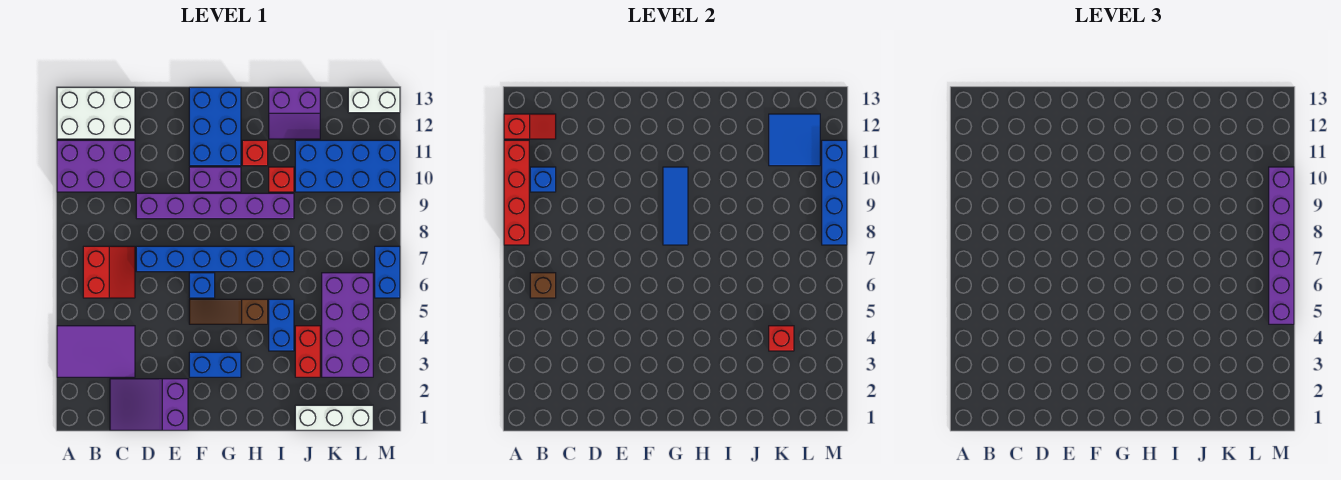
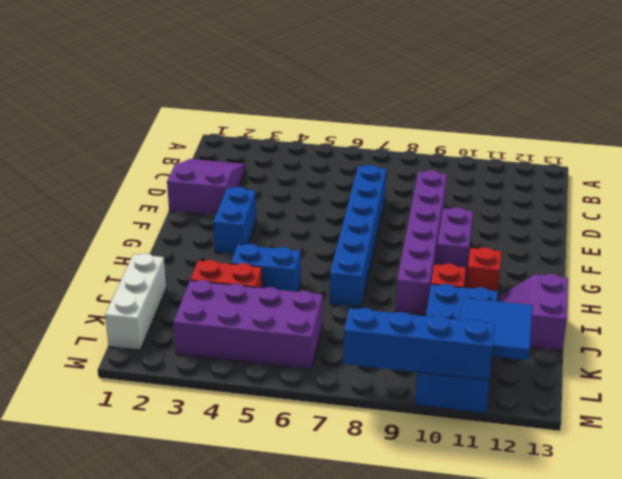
none -> purple tile A3:C4 level 1
none -> purple brick A10:C11 level 1
none -> white brick A12:C13 level 1
none -> red slope B6:C7 level 1 top B

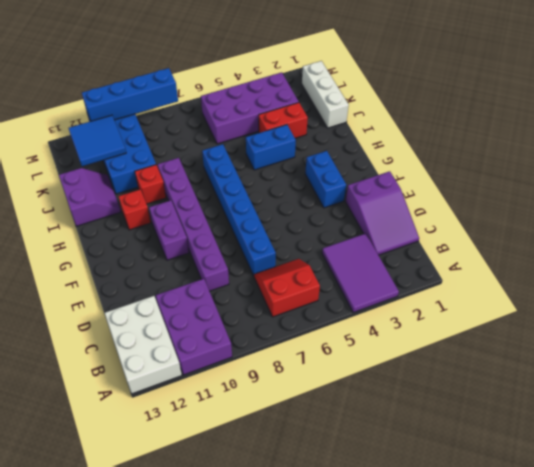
none -> brown slope F5:H5 level 1 top H
none -> blue brick F6 level 1
none -> blue brick F11:G13 level 1
none -> white brick L13:M13 level 1

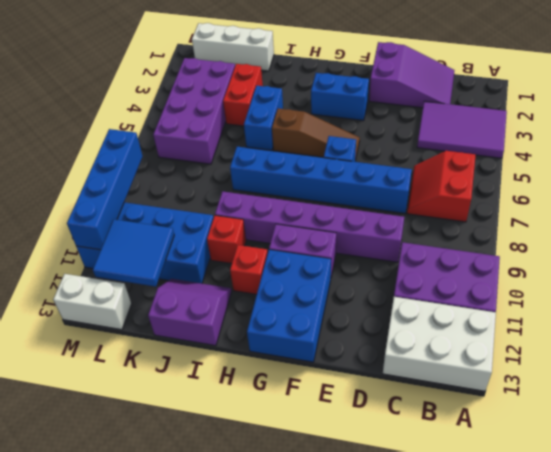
none -> blue brick M6:M7 level 1
none -> red brick A8:A11 level 2
none -> red slope A12:B12 level 2 top A
none -> brown brick B6 level 2

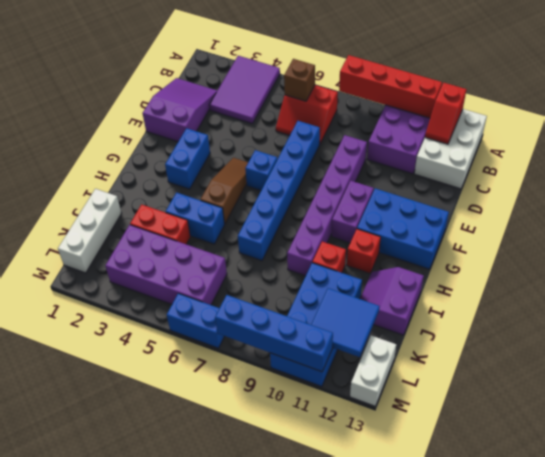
none -> blue brick B10 level 2
none -> blue tile G8:G10 level 2
none -> red brick K4 level 2
none -> purple brick M5:M10 level 3

